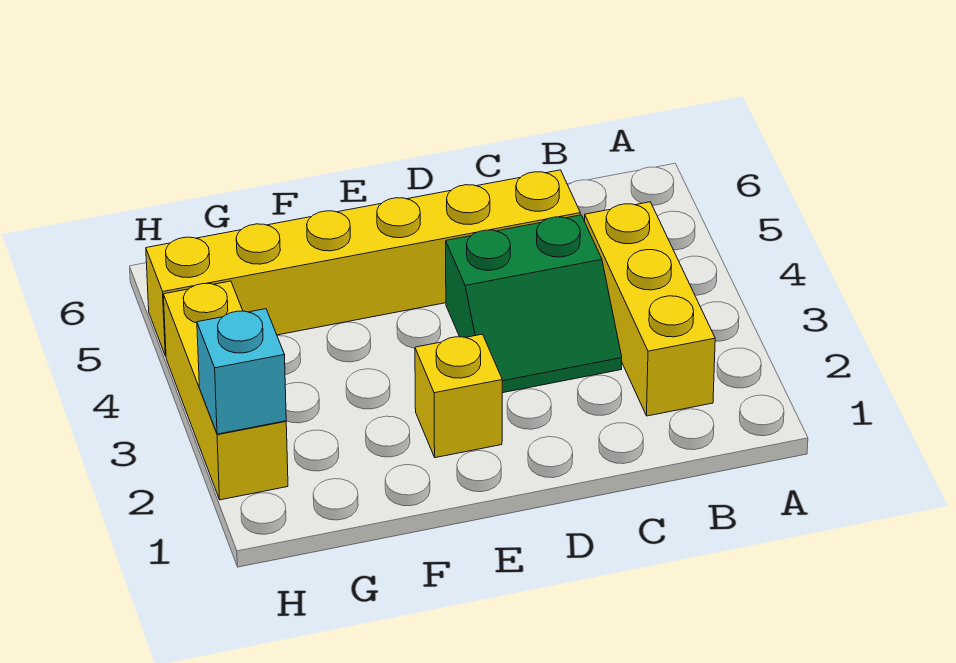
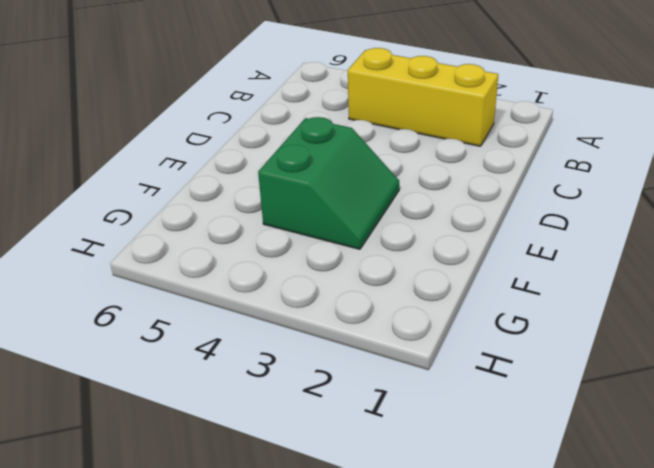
green slope E3:F4 level 1 top 4 -> green slope C3:D4 level 1 top 4
none -> yellow brick C5:H5 level 1
none -> yellow brick E2 level 1

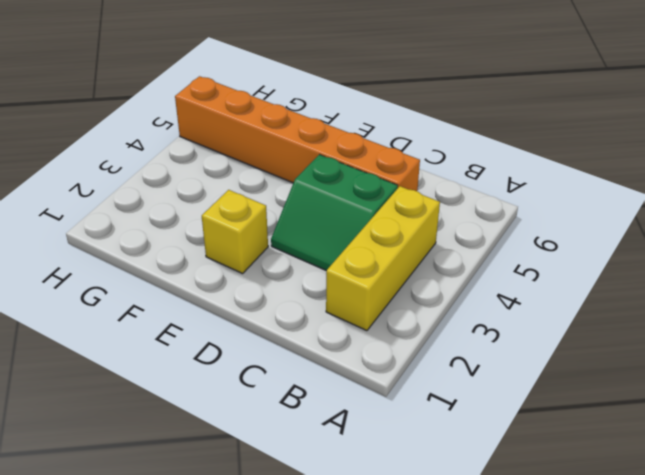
orange brick C5:H5 level 1 -> yellow brick C5:H5 level 1
none -> yellow brick H2:H4 level 1
none -> cyan brick H2 level 2

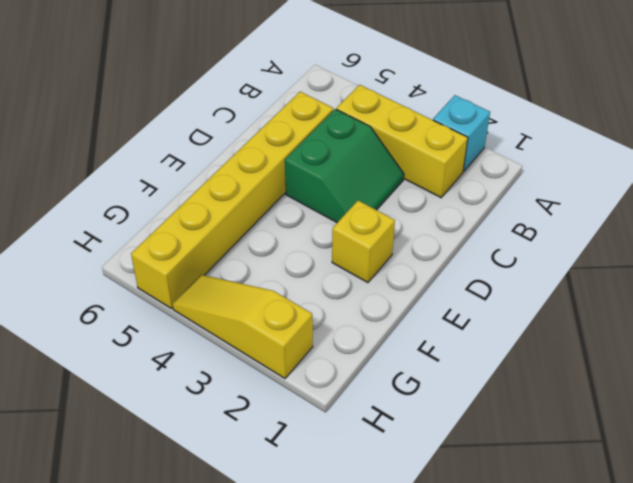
cyan brick A2 level 1 -> cyan brick H2 level 2
yellow slope H2:H4 level 1 top 2 -> yellow brick H2:H4 level 1

